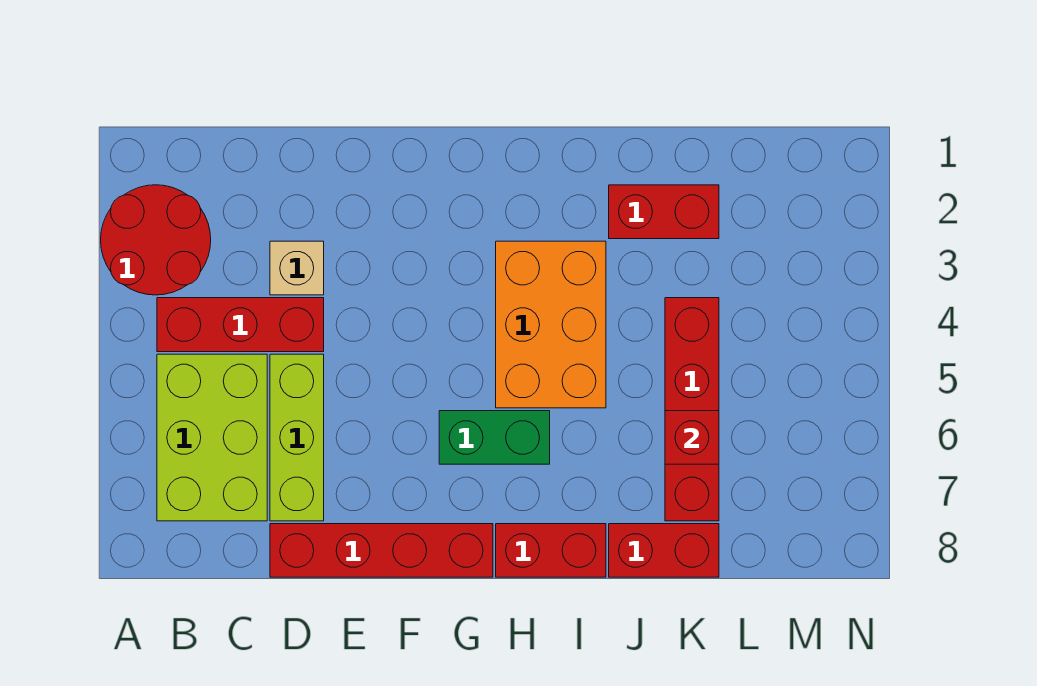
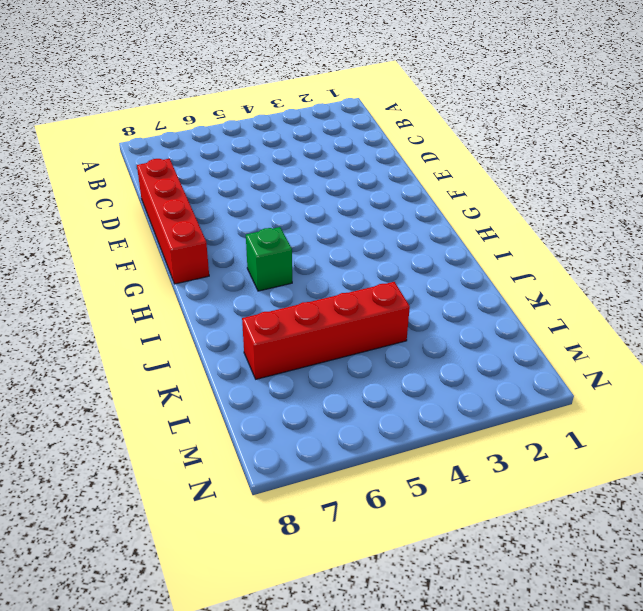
green brick H6 level 1 -> green brick G6:H6 level 1
none -> red round brick A2:B3 level 1
none -> red brick B4:D4 level 1
none -> lime brick B5:C7 level 1

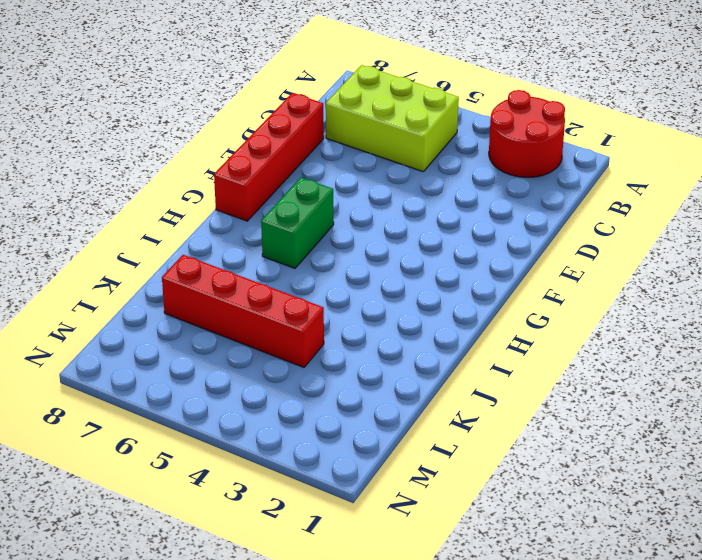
none -> red brick B4:D4 level 1
none -> tan brick D3 level 1
none -> lime brick D5:D7 level 1

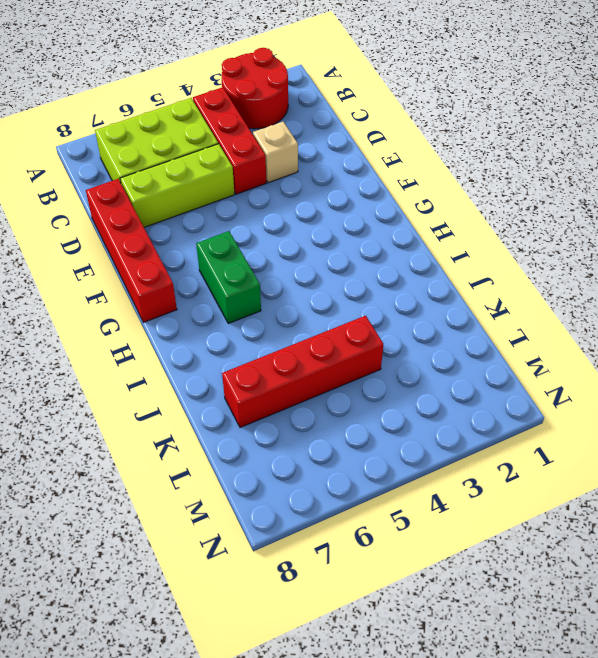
none -> orange brick H3:I5 level 1
none -> red brick H8:I8 level 1
none -> red brick J2:K2 level 1

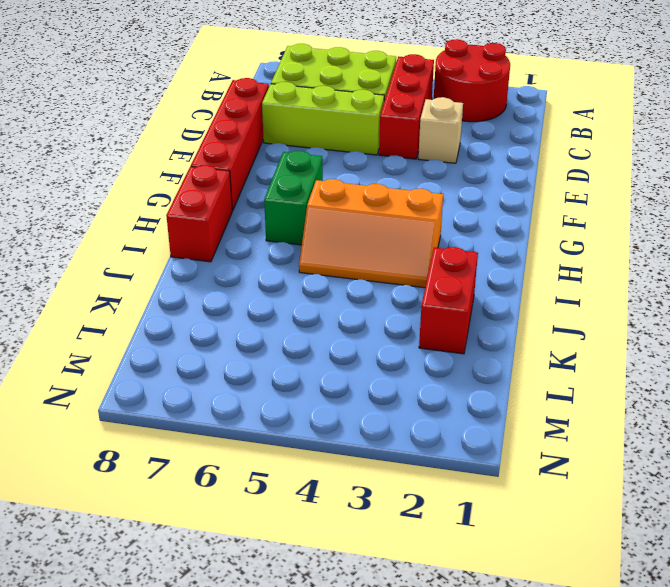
orange slope H3:I5 level 1 top H -> orange brick H3:I5 level 1
none -> red brick J8:K8 level 1
none -> red brick K4:K7 level 1
none -> red brick K6 level 2

